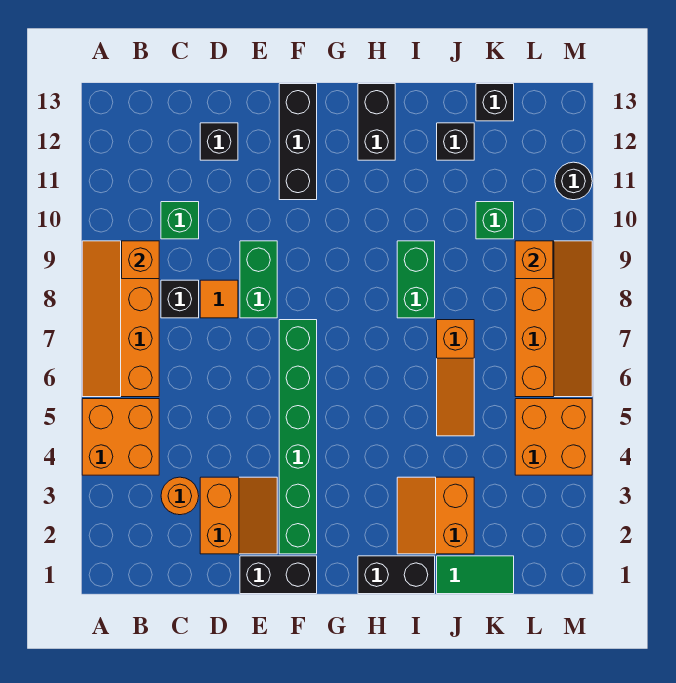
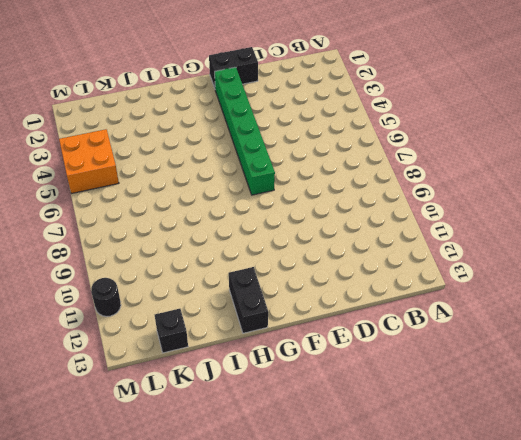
none -> orange brick A4:B5 level 1
none -> orange slope A6:B9 level 1 top B
none -> orange round brick C3 level 1

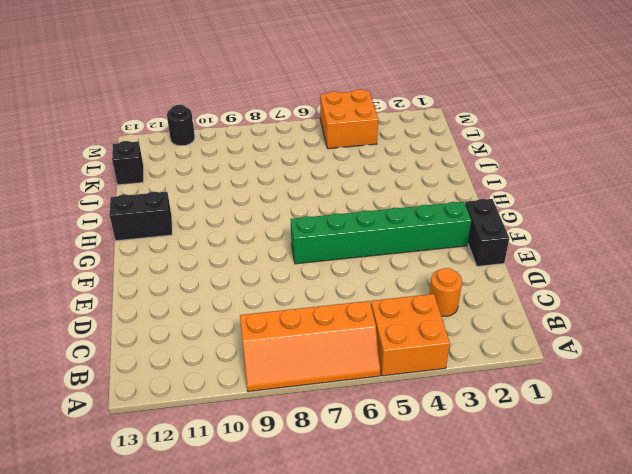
none -> black brick C8 level 1
none -> green brick C10 level 1
none -> orange slope D2:E3 level 1 top D

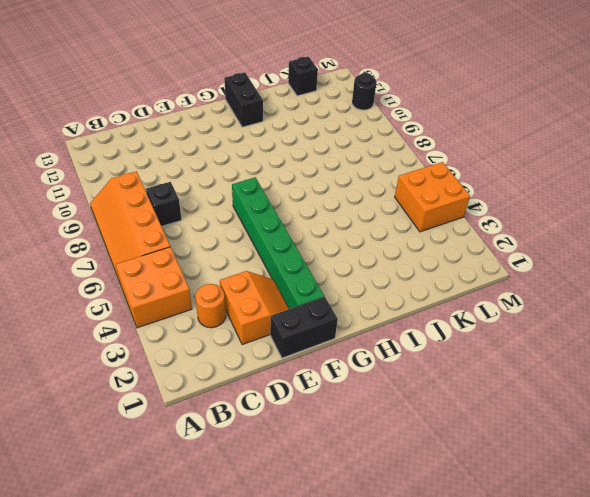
none -> green brick C10 level 1
none -> orange tile D8 level 1
none -> black brick D12 level 1

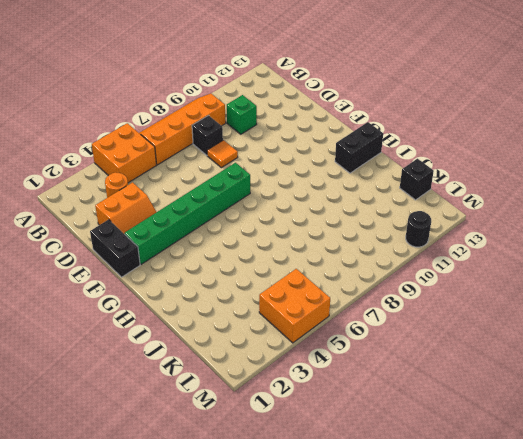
none -> black brick D12 level 1
none -> green brick E8:E9 level 1
none -> black brick F11:F13 level 1

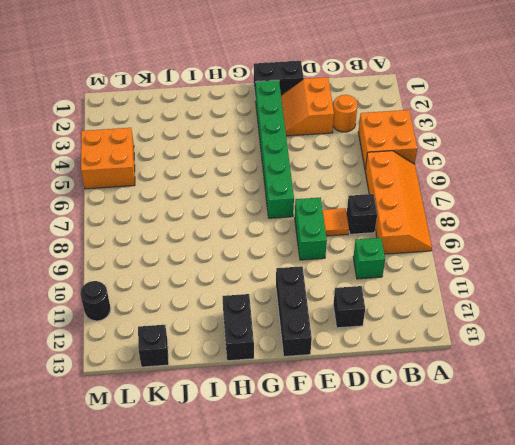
none -> black brick H1:I1 level 1
none -> orange slope I2:J3 level 1 top J
none -> green brick I8:I9 level 1

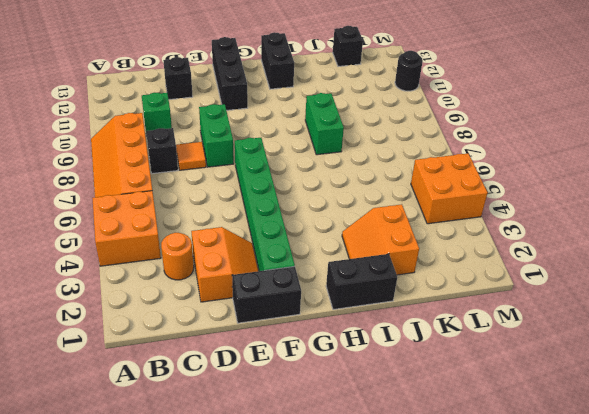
none -> green tile J1:K1 level 1
none -> orange slope J5:J7 level 1 top 7
none -> black brick J12 level 1

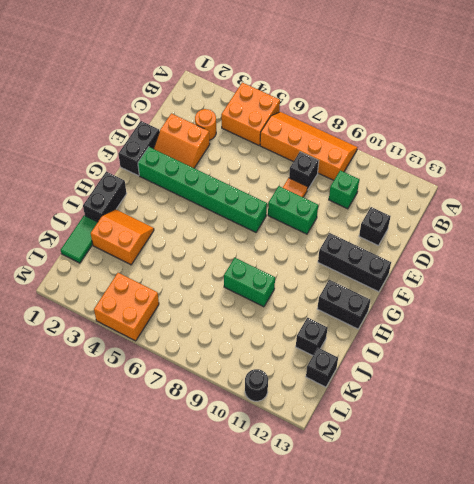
none -> orange slope J5:J7 level 1 top 7
none -> green brick K10 level 1
none -> orange slope L6:M9 level 1 top L

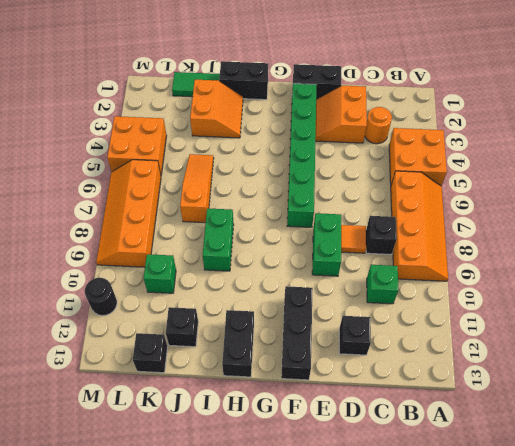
none -> orange brick B9 level 2
none -> orange brick L9 level 2

